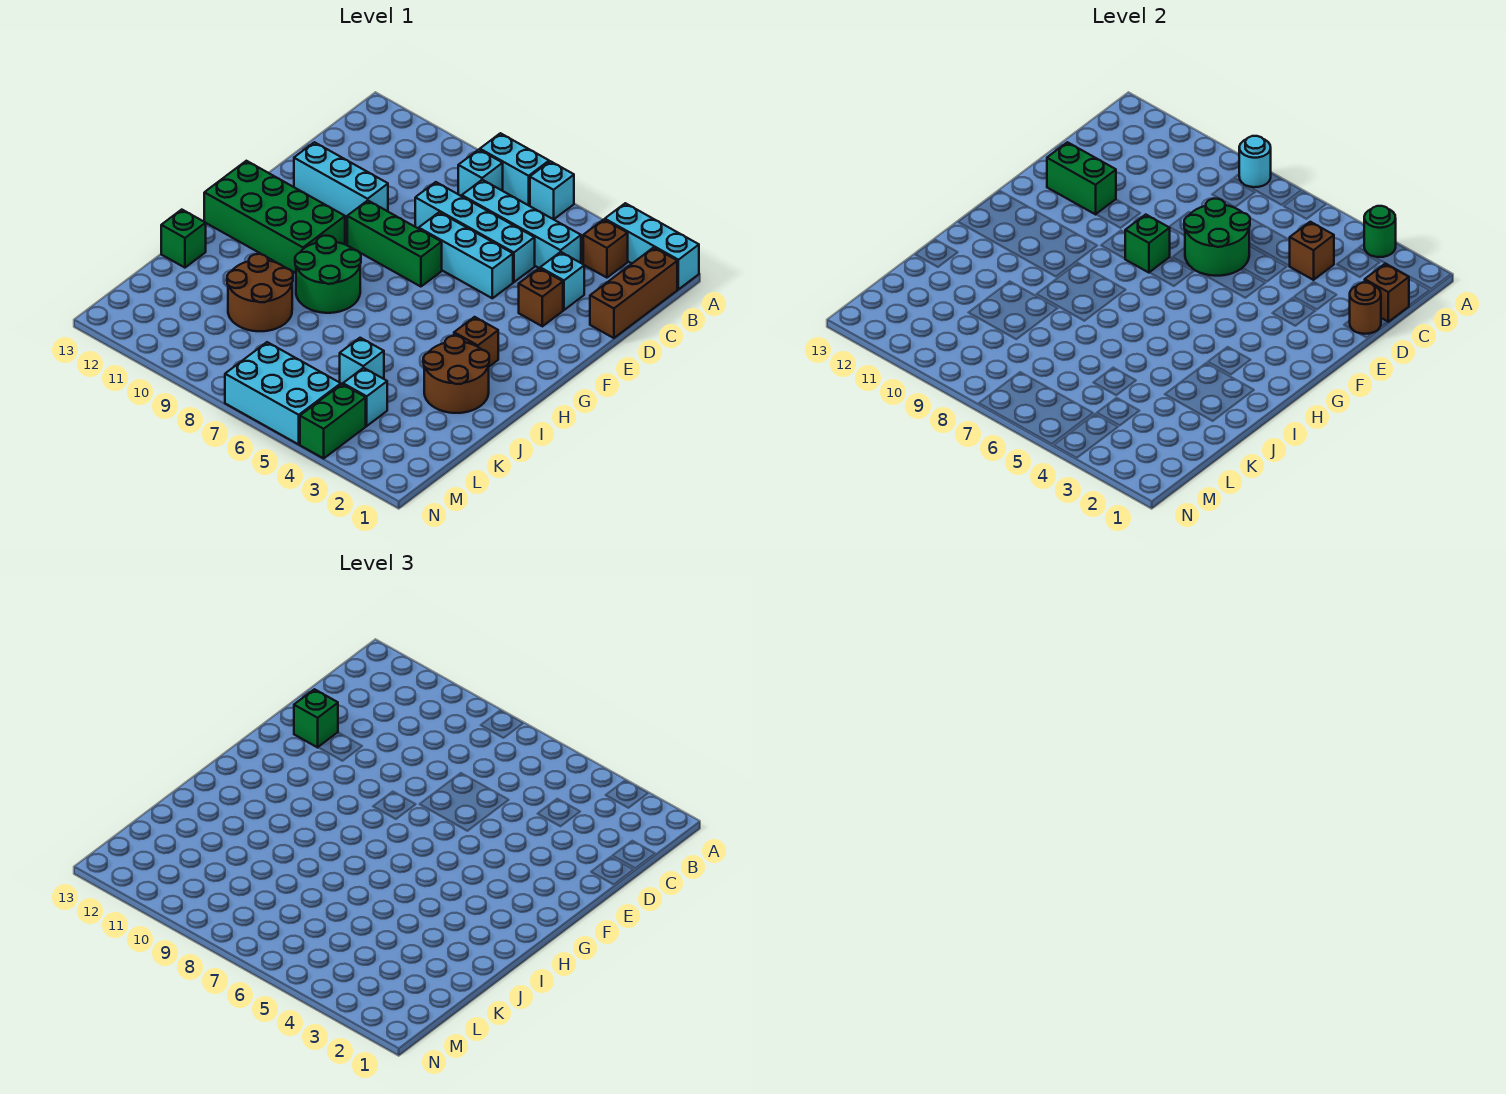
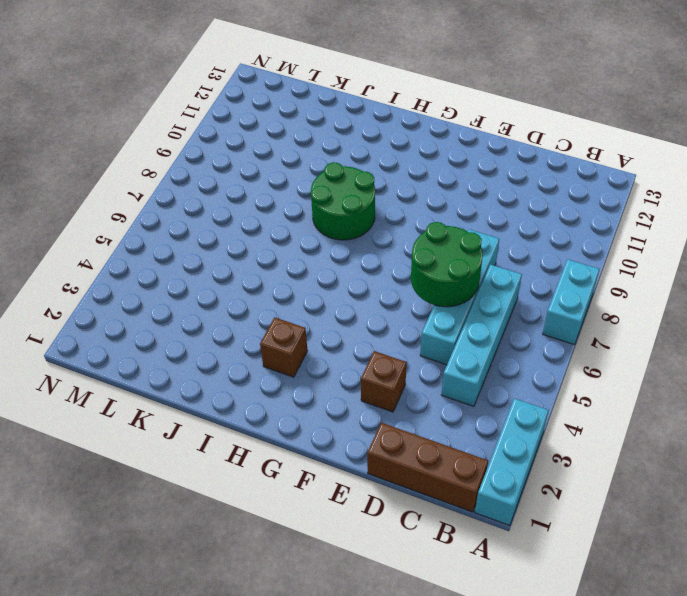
none -> cyan brick A6 level 1
none -> brown brick B3 level 1
none -> cyan brick B8 level 1
none -> cyan brick D3 level 1

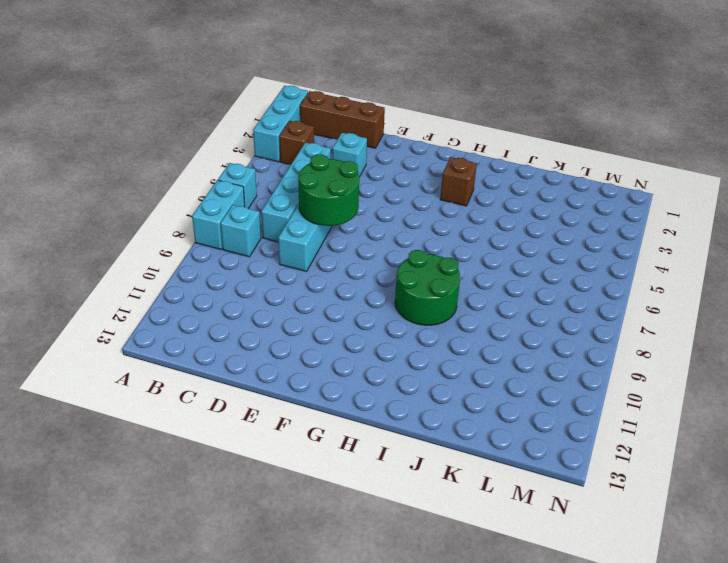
none -> brown brick E3 level 1
none -> cyan brick E5:E7 level 1
none -> cyan brick E10:E12 level 1
none -> green brick F7:F9 level 1

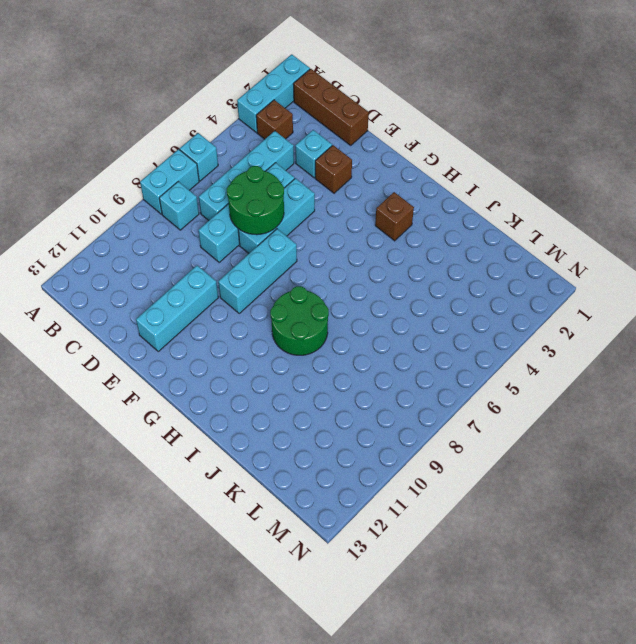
cyan brick F7:F9 level 1 -> green brick F7:F9 level 1
none -> green brick G10:H13 level 1
none -> brown round brick I2:J3 level 1
none -> brown round brick J9:K10 level 1
none -> green brick J13 level 1

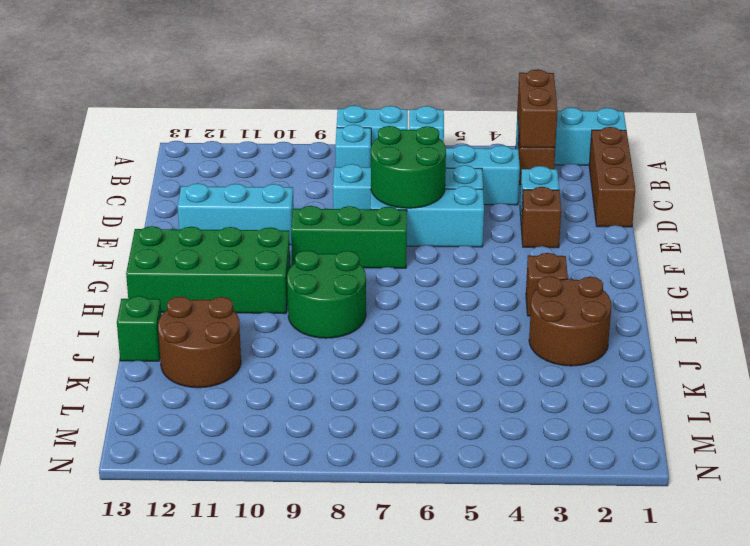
brown brick A3:B3 level 2 -> green round brick A3 level 2
brown round brick J11:K12 level 1 -> brown round brick J9:K10 level 1
none -> cyan brick K5 level 1
none -> cyan brick L4 level 1
none -> green brick M4:N4 level 1
none -> cyan brick M5:N7 level 1

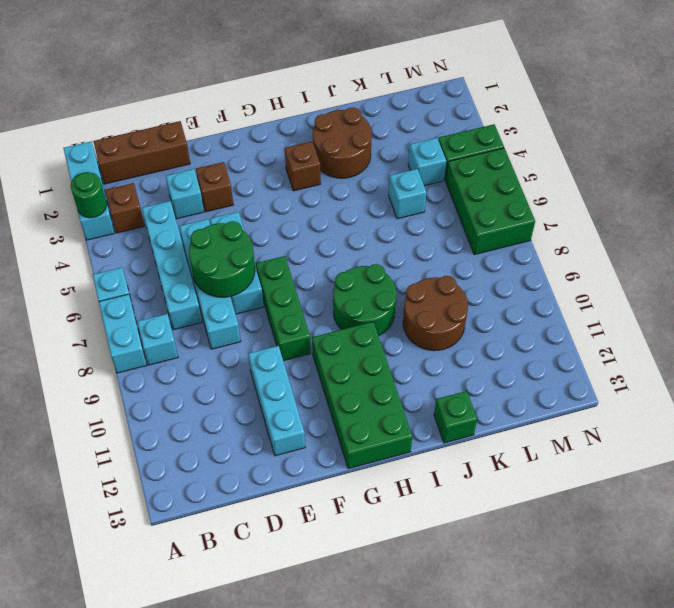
green brick M5:N7 level 1 -> cyan brick M5:N7 level 1
none -> cyan round brick A8 level 2
none -> brown brick C1 level 2
none -> brown brick C4 level 2
none -> brown round brick D1 level 2

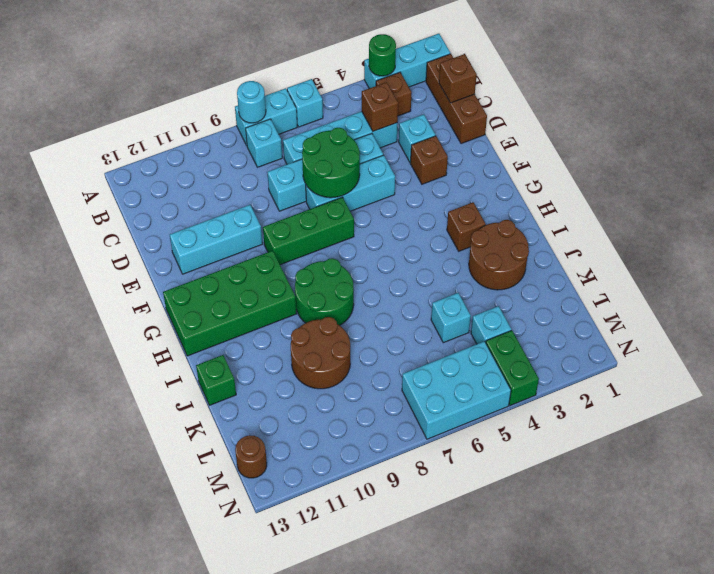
brown round brick M13 level 1 -> brown round brick D1 level 2
none -> green brick E11:E12 level 2
none -> green brick F8 level 2
none -> green brick E12 level 3

